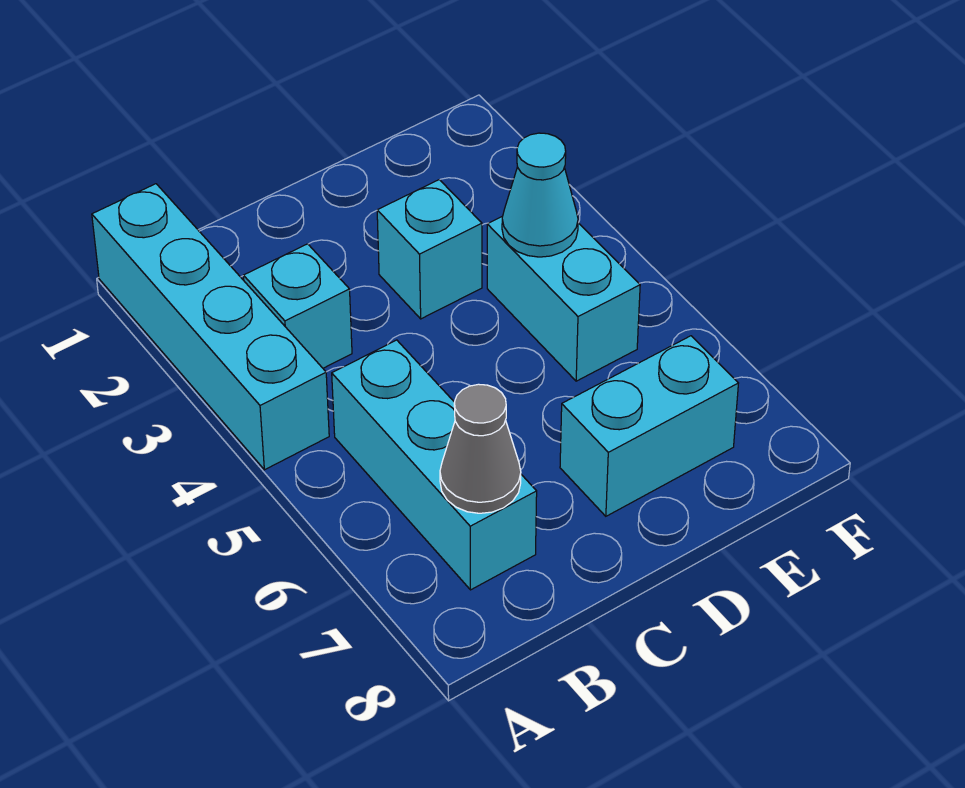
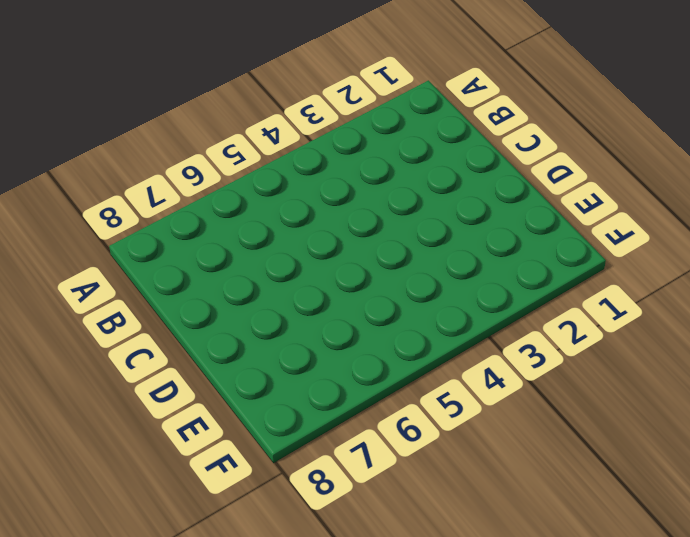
none -> cyan brick A1:A4 level 1
none -> cyan brick B3 level 1

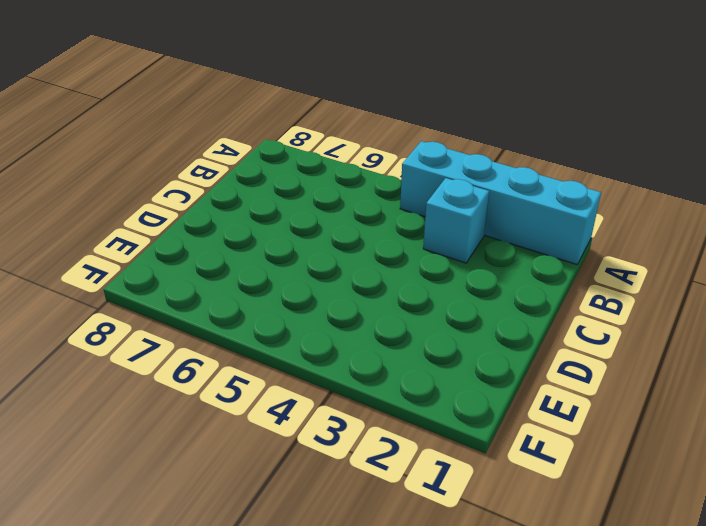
none -> cyan brick B5:B7 level 1
none -> cyan brick D3 level 1

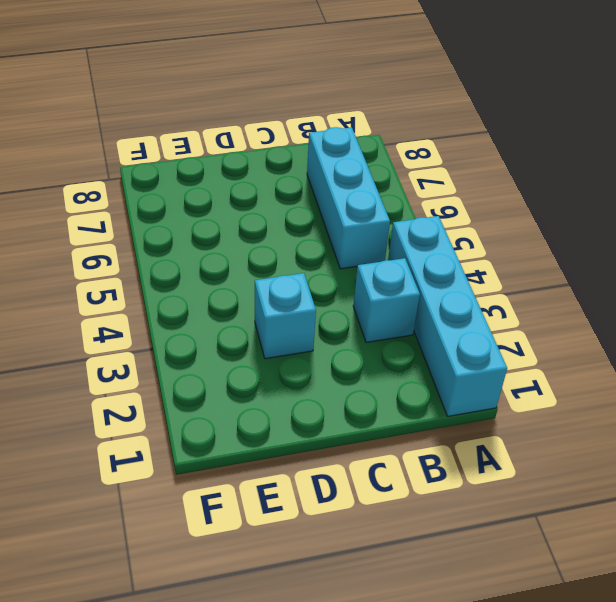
none -> cyan brick D7:E7 level 1
none -> cyan brick E4:E5 level 1

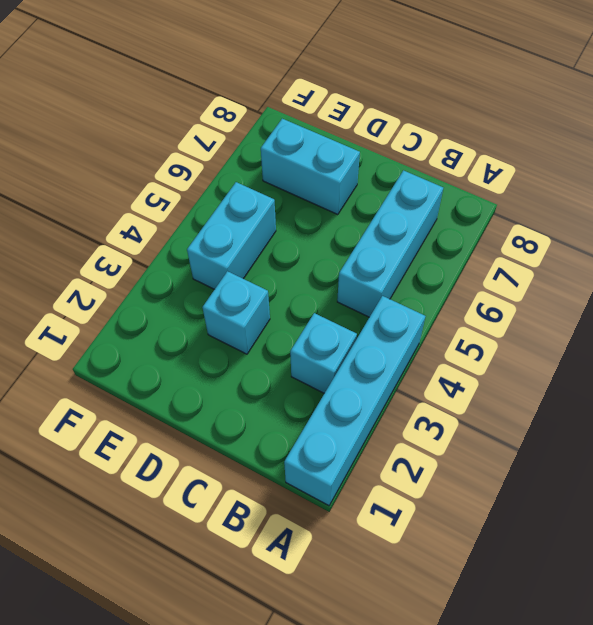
none -> grey cone B7 level 2
none -> cyan cone E4 level 2

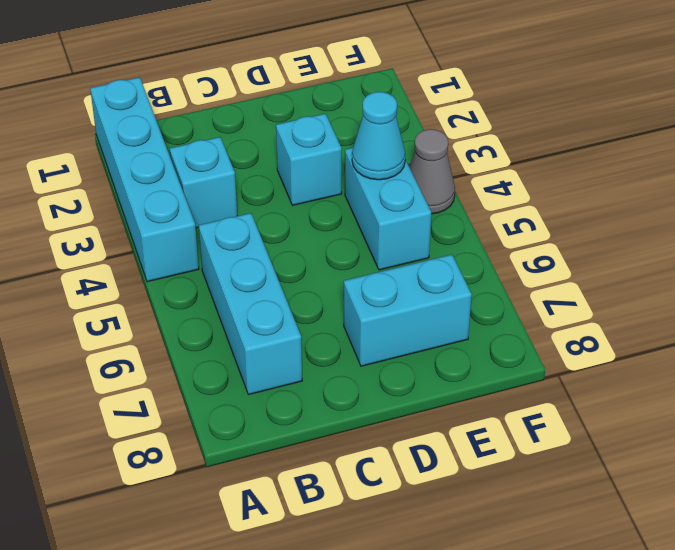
grey cone F4 level 1 -> grey cone B7 level 2

